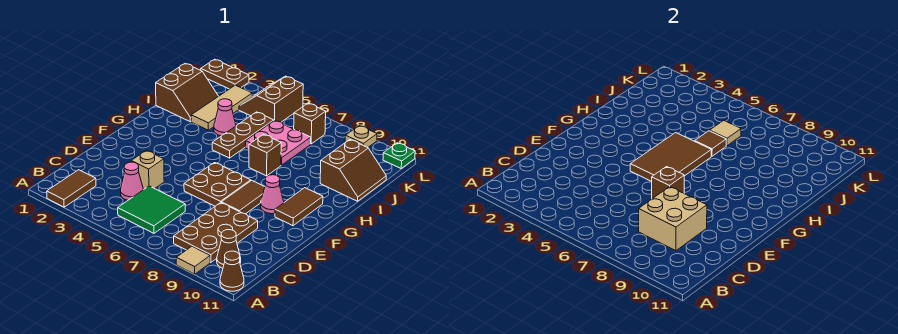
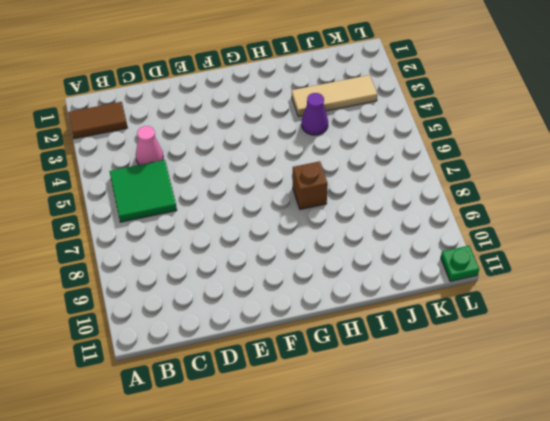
purple cone I4 level 1 -> pink cone I4 level 1
none -> tan tile A9 level 1
none -> brown cone A11 level 1
none -> brown plate B8:D9 level 1

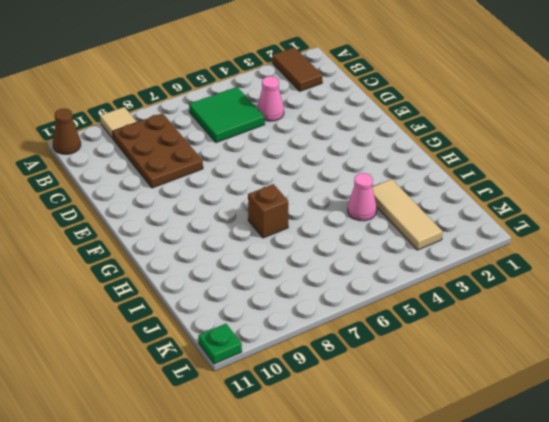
none -> brown cone B10 level 1
none -> tan brick D4 level 1
none -> brown plate E6:F7 level 1

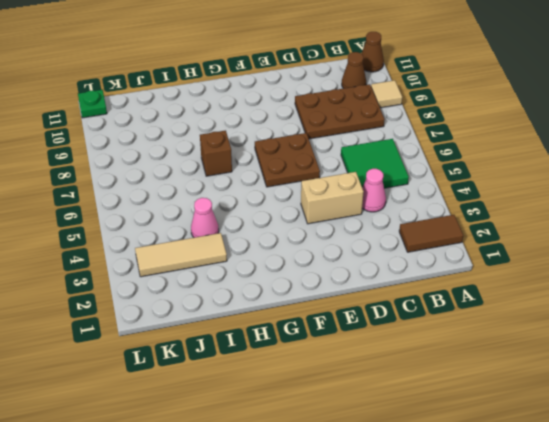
tan brick D4:E4 level 1 -> tan brick D4 level 1
none -> brown tile E8:F8 level 1
none -> pink cone F9 level 1
none -> brown tile F10:G10 level 1

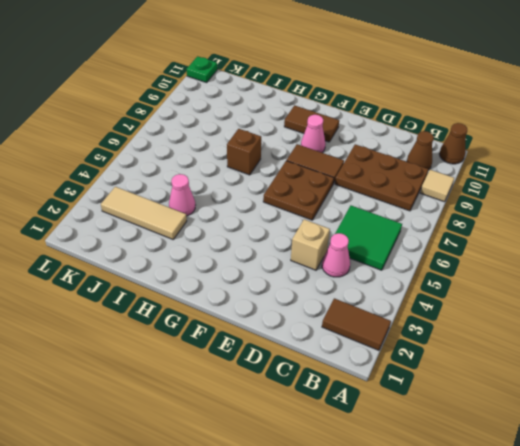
none -> brown plate H5:J5 level 1
none -> brown slope I1:J2 level 1 top 1
none -> pink plate I6:J7 level 1

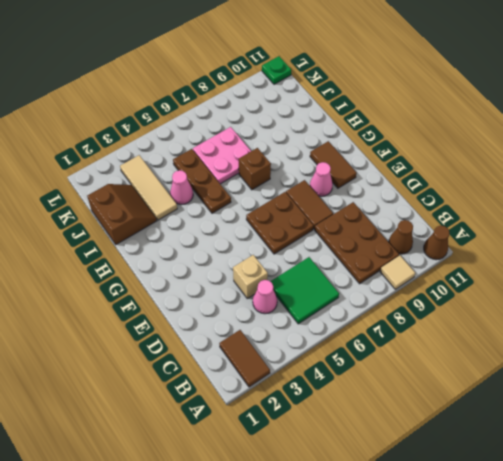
none -> brown slope I10:J11 level 1 top 10
none -> brown slope K4:L5 level 1 top 5
none -> brown brick K7 level 1

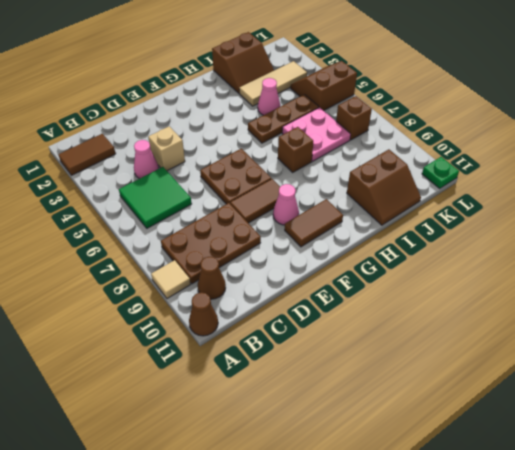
none -> brown plate L1:L2 level 1
none -> tan plate L9 level 1
none -> tan brick C8:D9 level 2

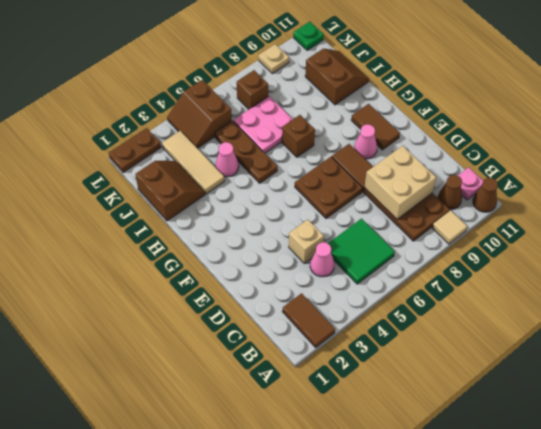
pink plate B11 level 1 -> none
none -> brown brick E7 level 2
none -> brown tile F5:H6 level 2
none -> brown tile I6 level 2

